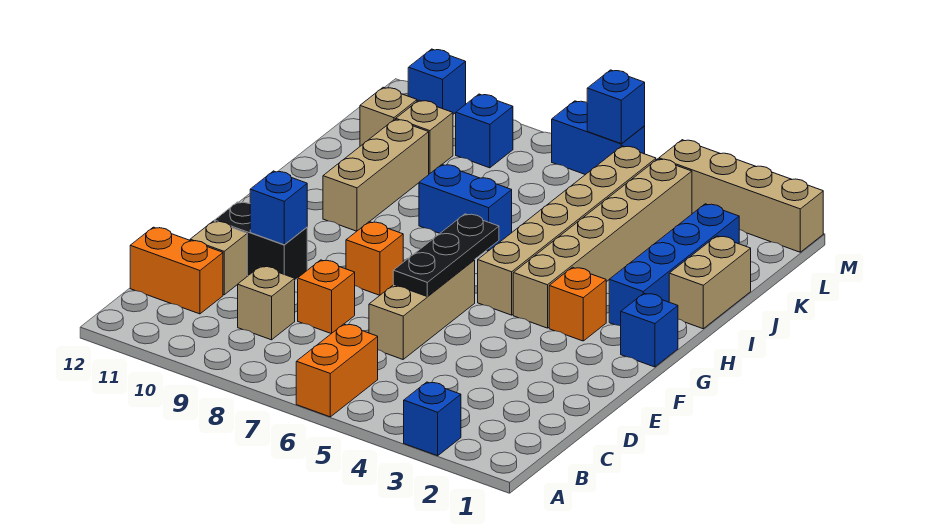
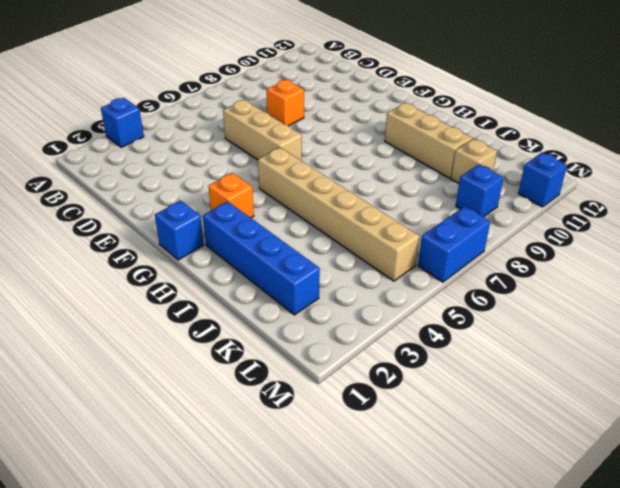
none -> orange brick A6:B6 level 1
none -> tan brick C9 level 1
none -> orange brick C11:C12 level 1

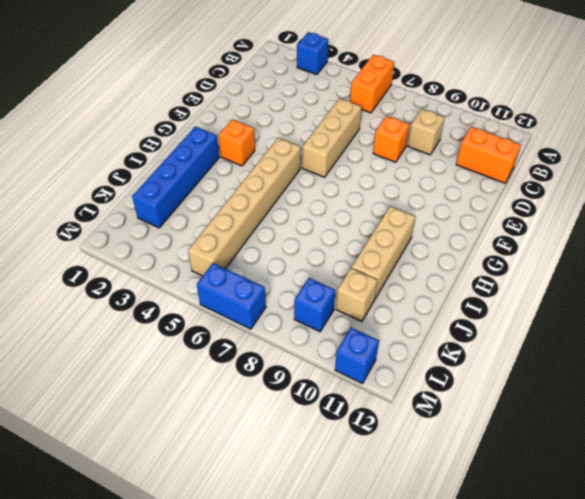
none -> tan brick D11 level 1
none -> black brick E10:E11 level 1
none -> orange brick F8 level 1

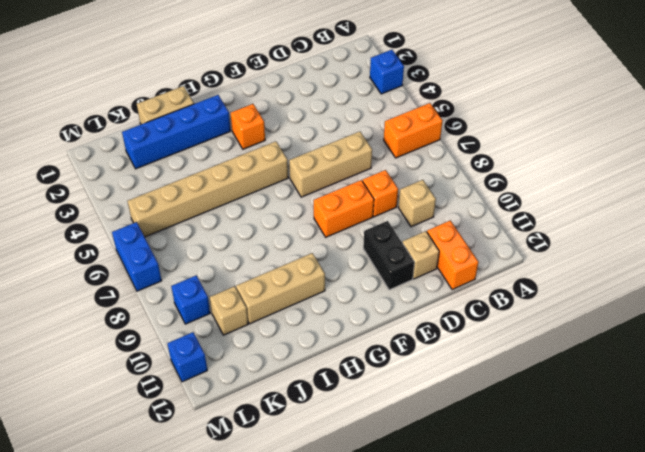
orange brick E8:F8 level 1 -> orange brick F8 level 1
none -> blue brick G1 level 1
none -> tan brick G4:L4 level 1
none -> blue brick I7:I8 level 1

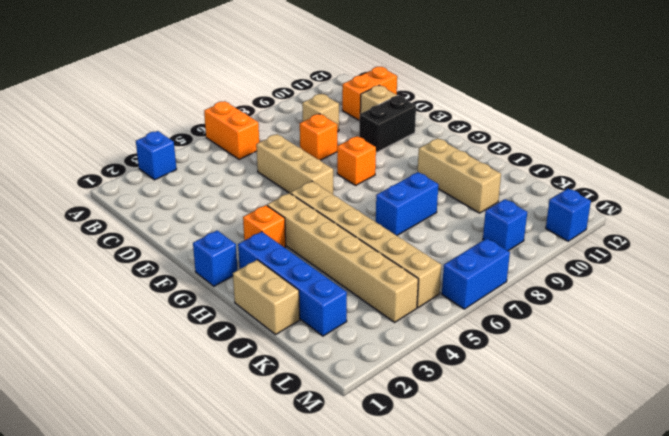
none -> tan brick K10 level 1
none -> tan brick K11 level 1
none -> tan brick M1:M4 level 1

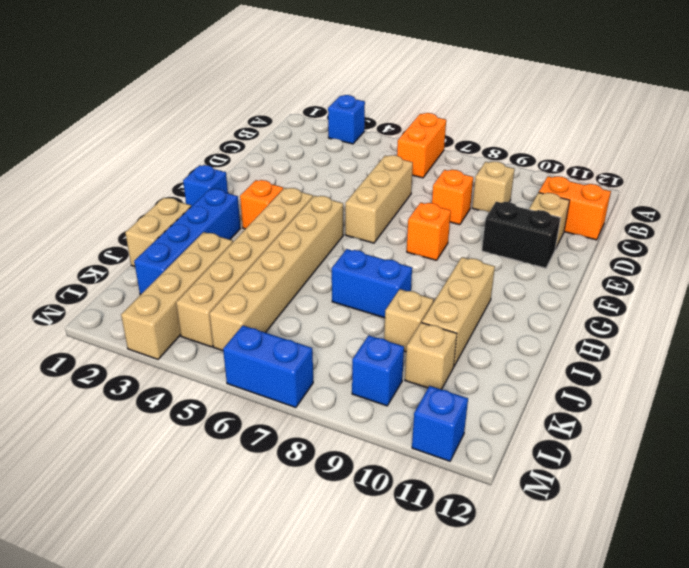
tan brick J3:M3 level 1 -> tan brick M1:M4 level 1
tan brick J9 level 1 -> tan brick K11 level 1
none -> black plate E6:G6 level 2
none -> blue brick E10 level 2
none -> blue brick M6 level 2

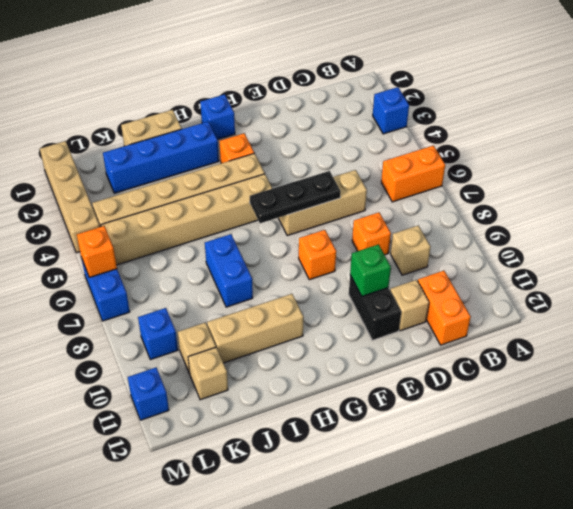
green brick E10 level 2 -> blue brick E10 level 2
orange brick M6 level 2 -> blue brick M6 level 2

